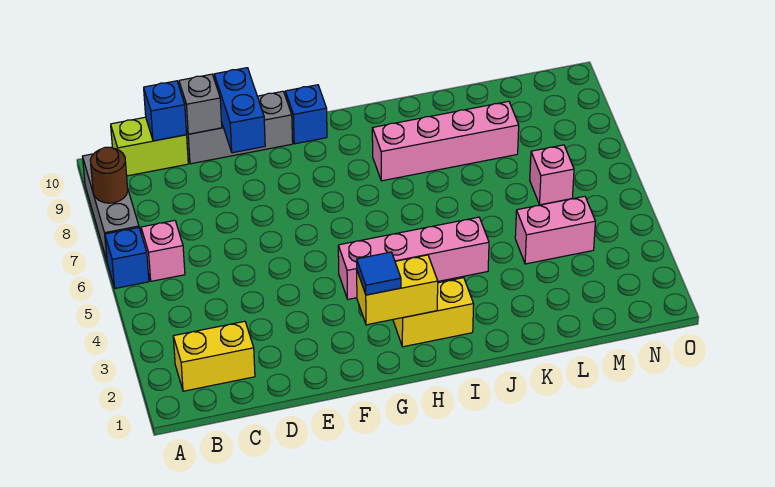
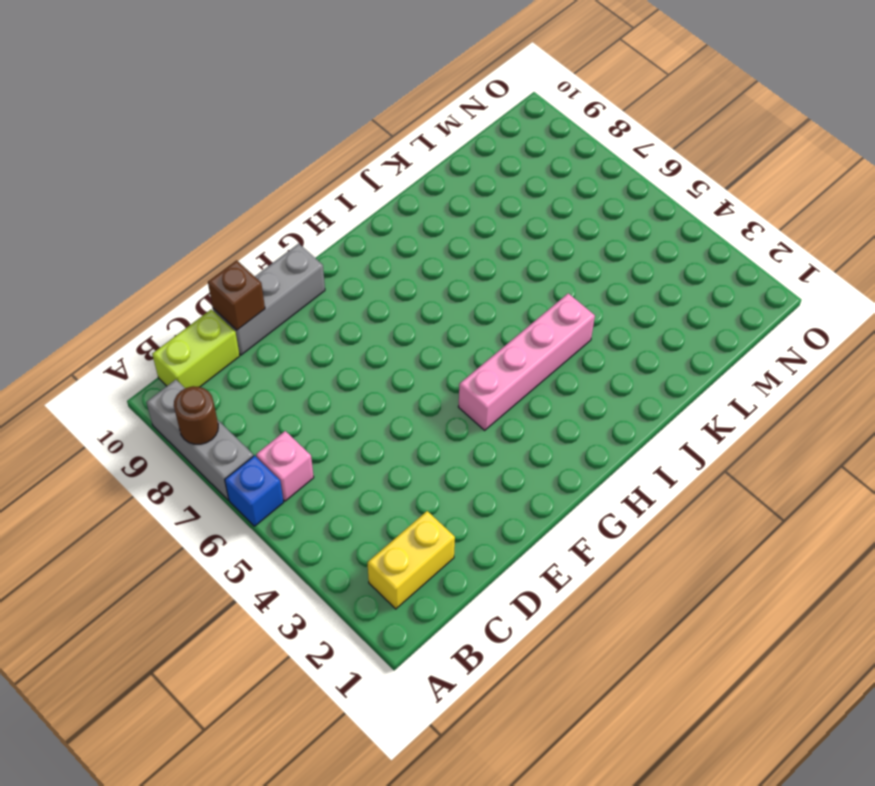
brown brick D10 level 2 -> grey brick D10 level 2
none -> blue brick G10 level 1
none -> yellow brick H2:I2 level 1
none -> pink brick I8:L8 level 1

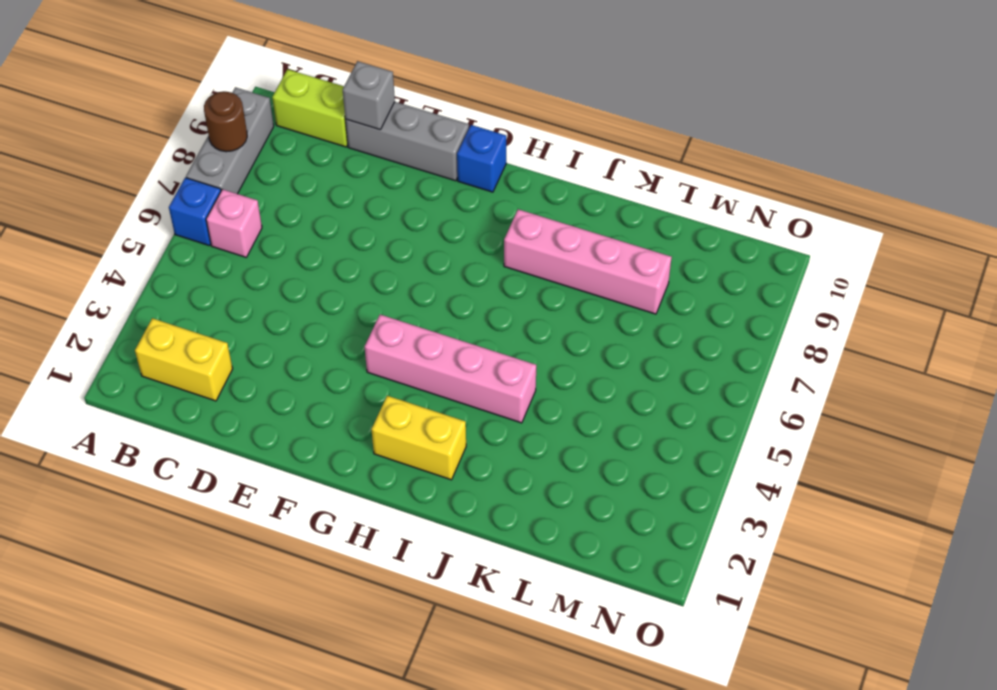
none -> pink brick L4:M4 level 1
none -> pink brick M6 level 1
none -> blue brick C10 level 2

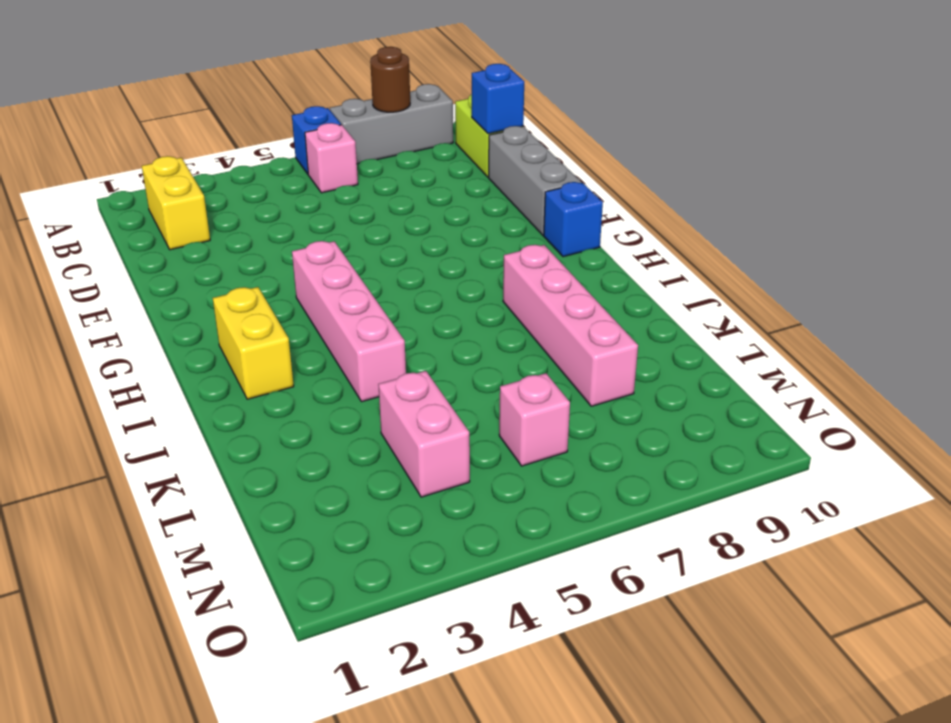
none -> grey brick D10 level 2
none -> blue brick E9:E10 level 2
none -> yellow brick G2:H2 level 2

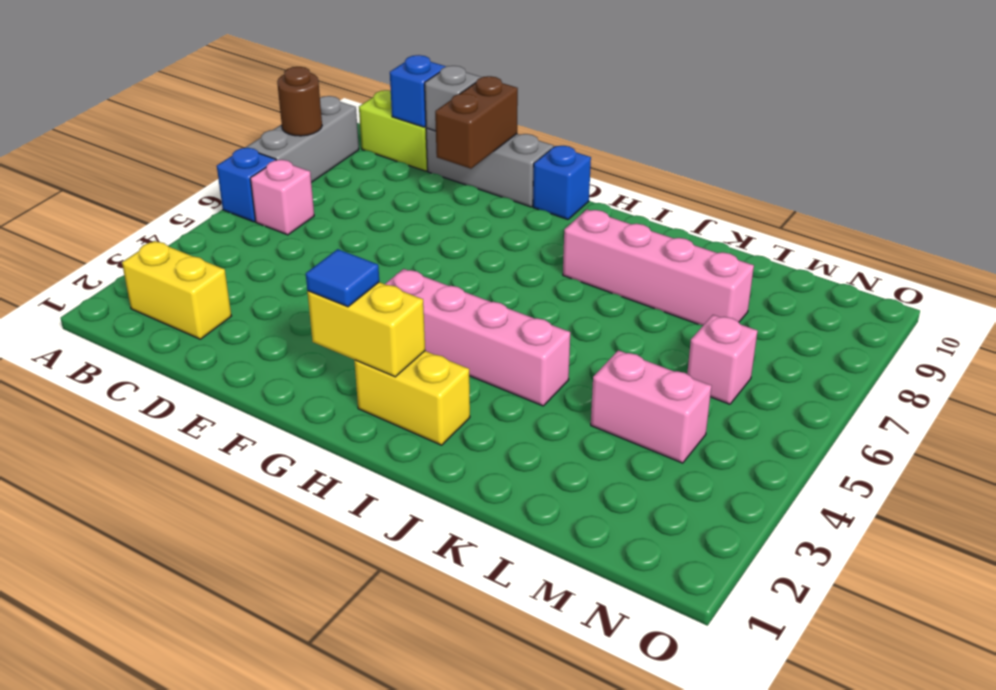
brown brick E9:E10 level 2 -> blue brick E9:E10 level 2

